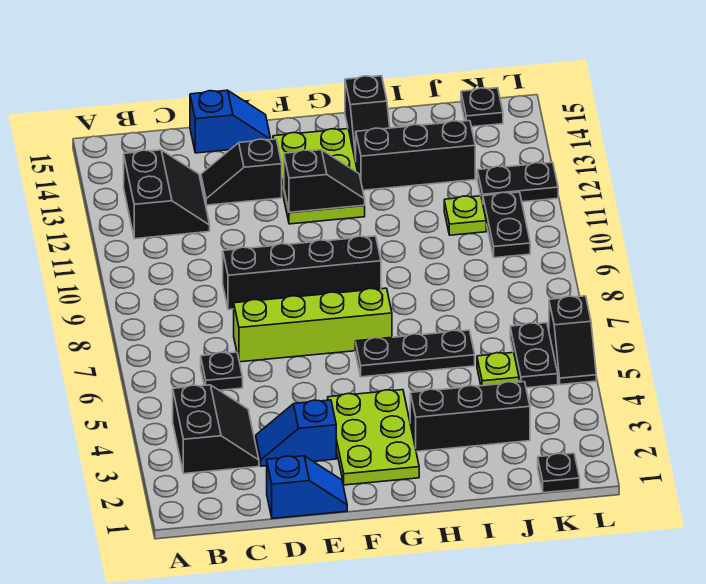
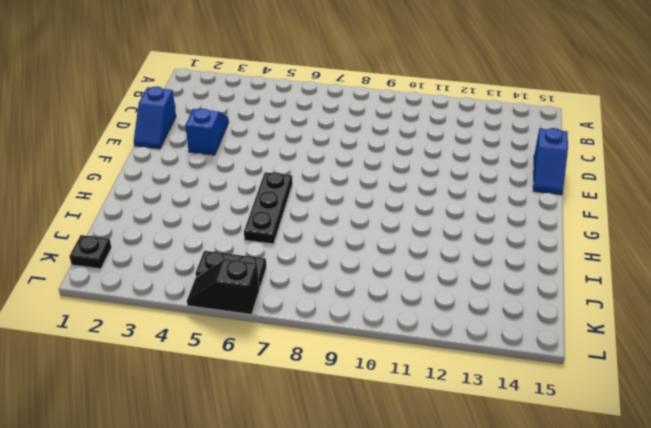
none -> black slope B3:C4 level 1 top B
none -> black slope B12:C13 level 1 top B
none -> black plate C6 level 1

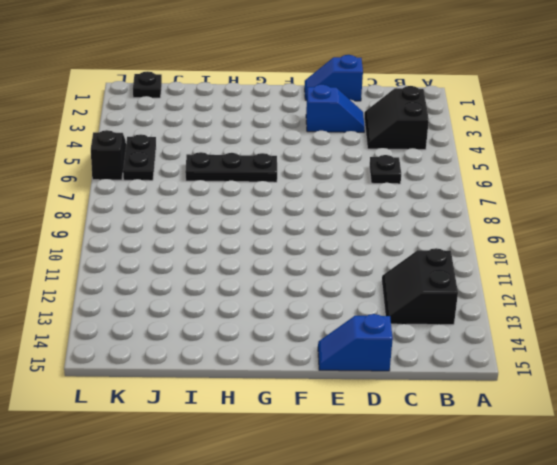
none -> lime brick D7:G7 level 1
none -> black brick D9:G9 level 1
none -> black slope D13:E13 level 1 top E

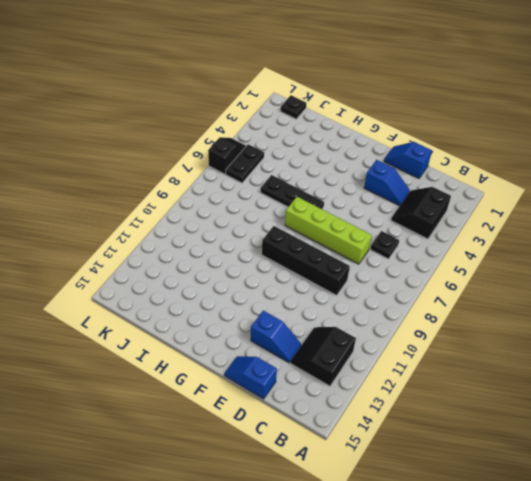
blue slope D13:E13 level 1 top E -> black slope D13:E13 level 1 top E
none -> lime plate F2:G4 level 1
none -> lime plate F12:G14 level 1
none -> black brick H3:J3 level 1

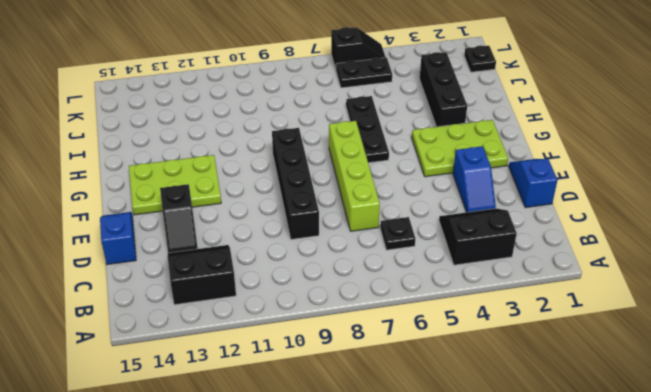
none -> black brick H13:J13 level 1
none -> black slope H14:H15 level 1 top 15
none -> lime plate J5 level 1

